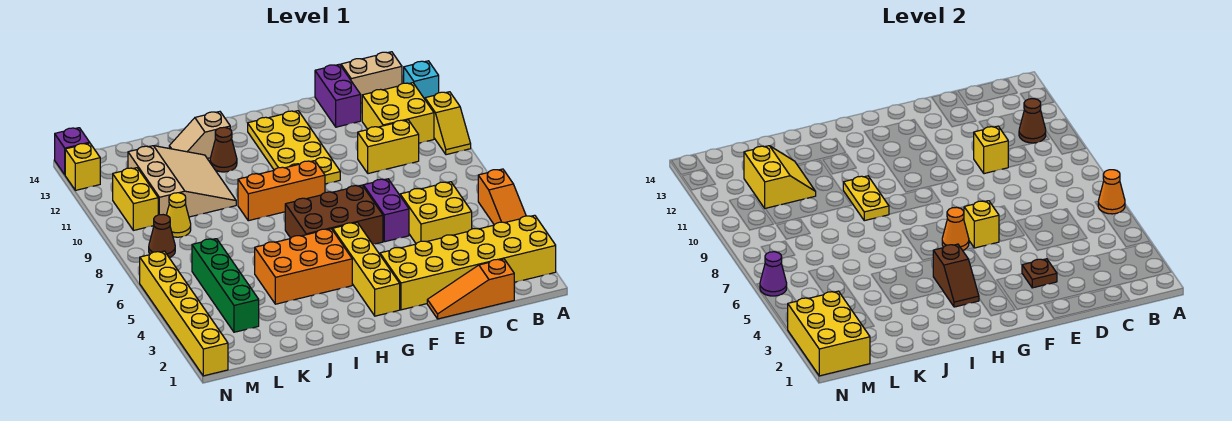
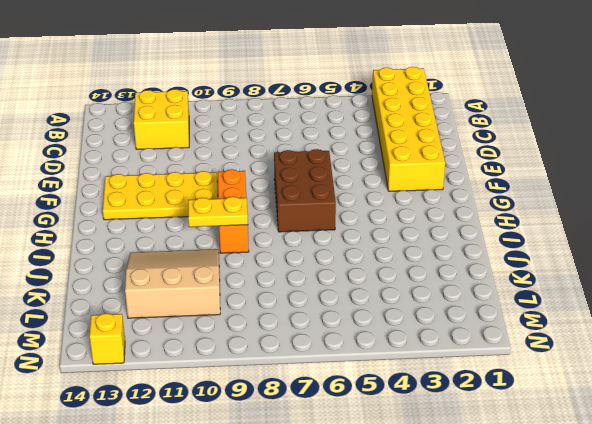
none -> orange slope A4:A6 level 1 top 6
none -> yellow slope A10:A11 level 1 top 11
none -> cyan brick A13 level 1
none -> tan brick B14:C14 level 1

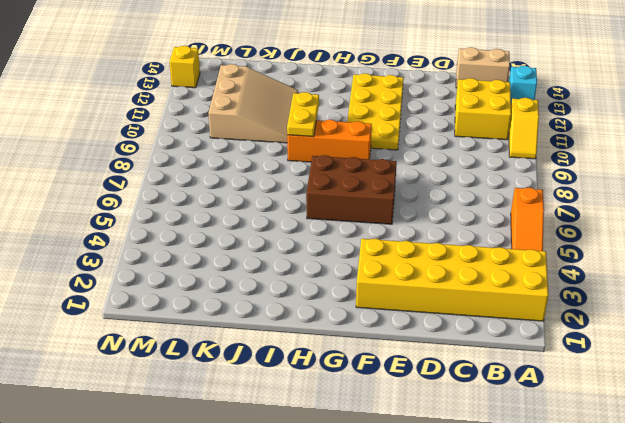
none -> orange slope C1:E1 level 1 top C
none -> yellow brick C5:D6 level 1
none -> yellow brick C10:D10 level 1
none -> purple brick D13:D14 level 1

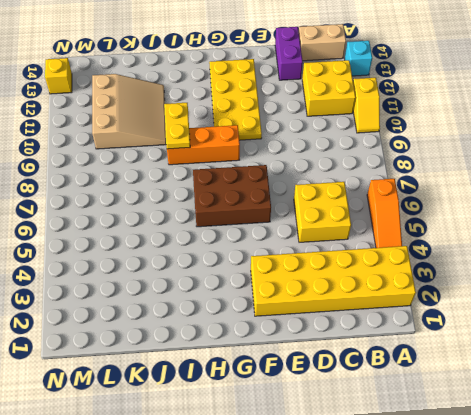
none -> orange slope C1:E1 level 1 top C
none -> yellow brick C10:D10 level 1
none -> purple brick E6:E7 level 1
none -> yellow brick G2:G5 level 1

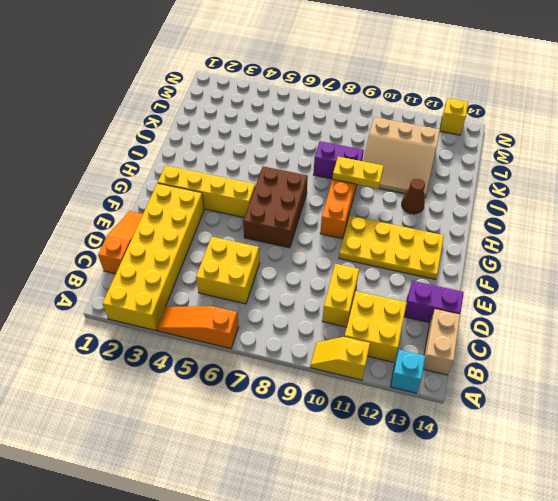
purple brick J8:J9 level 1 -> purple brick E6:E7 level 1
none -> orange brick H4:J5 level 1
none -> tan slope I13:J13 level 1 top I
none -> green brick L3:L6 level 1
none -> yellow cone L9 level 1

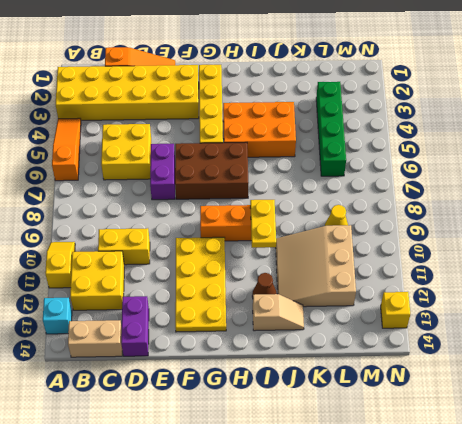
none -> brown cone M8 level 1
none -> yellow brick M10:M11 level 1
none -> yellow brick N1:N6 level 1
none -> purple brick N14 level 1

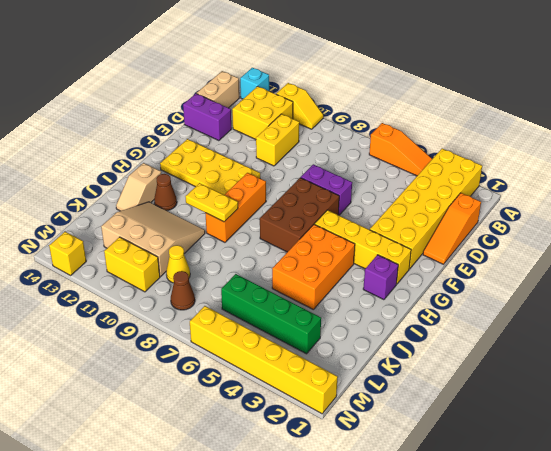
purple brick H2 level 1 -> purple brick N14 level 1
none -> yellow brick C5:D6 level 1
none -> orange cone A6 level 2
none -> brown cone B11 level 2
none -> yellow brick D10 level 2

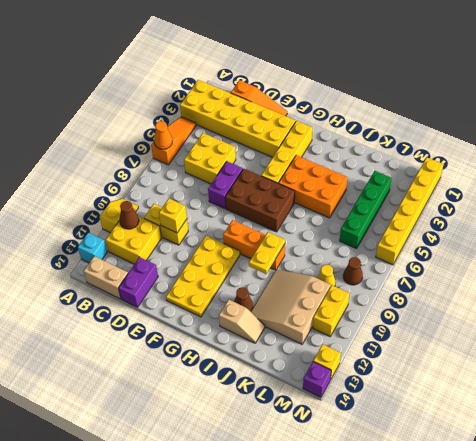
none -> brown plate E3 level 2
none -> yellow brick F6 level 2
none -> orange cone G6 level 2
none -> brown slope H3:H4 level 2 top 4

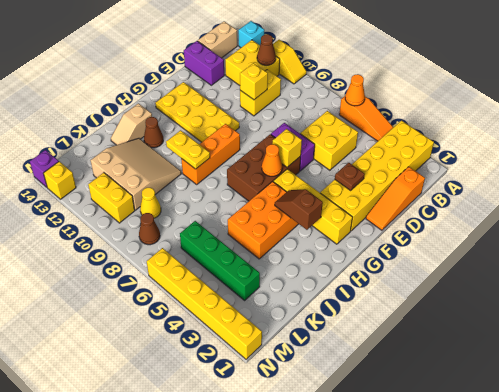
brown slope H3:H4 level 2 top 3 -> brown slope H3:H4 level 2 top 4
none -> yellow slope K11:L12 level 2 top L
none -> yellow brick M1:N3 level 2
none -> purple cone N6 level 2

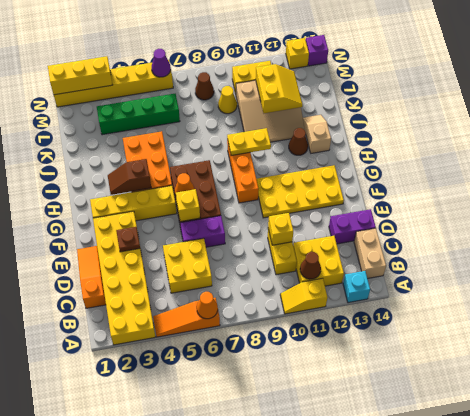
yellow slope K11:L12 level 2 top 11 -> yellow slope K11:L12 level 2 top L
yellow brick N1:N3 level 2 -> yellow brick M1:N3 level 2

